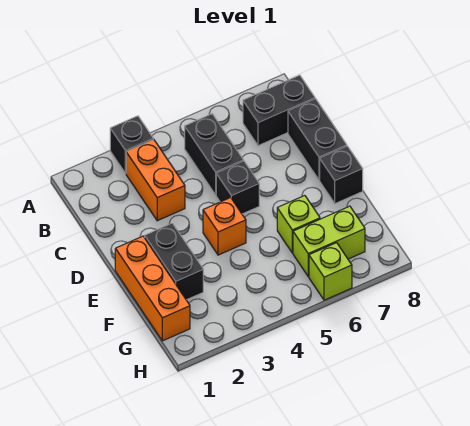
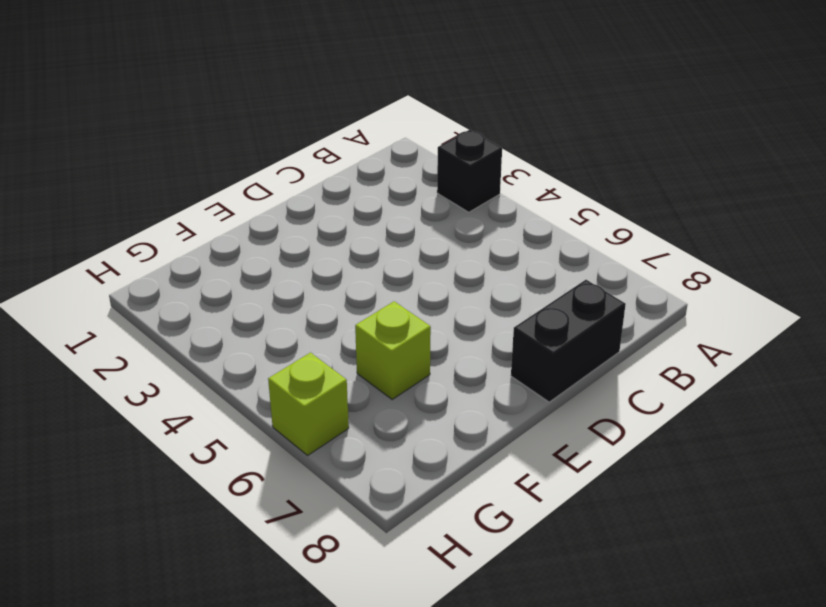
none -> orange brick B3:C3 level 1
none -> black brick B5:C5 level 1
none -> black brick B7:B8 level 1

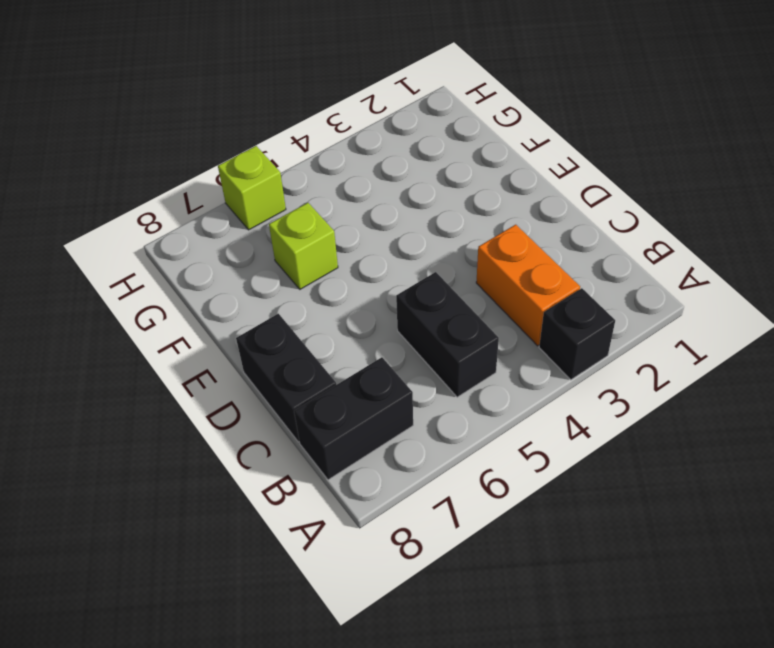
none -> black brick D5 level 1
none -> orange brick E1:G1 level 1
none -> black brick E2:F2 level 1

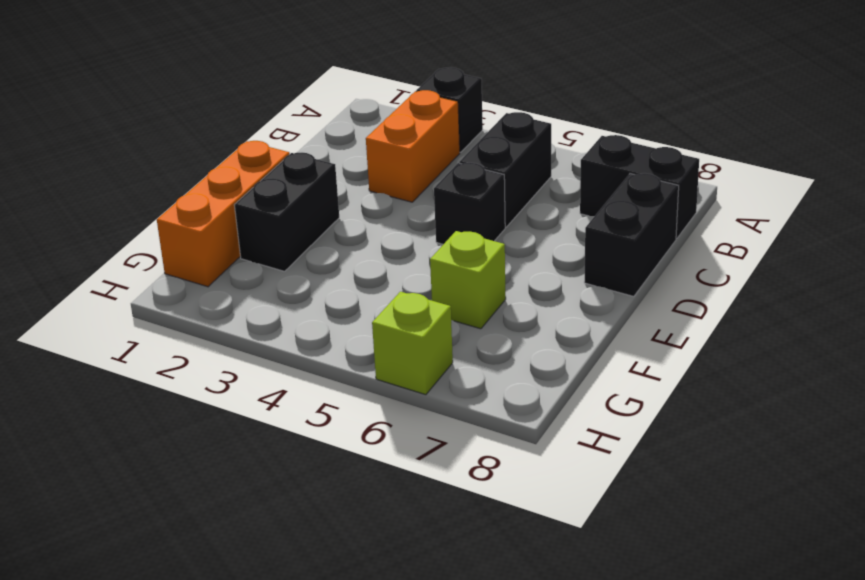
none -> orange brick E4 level 1
none -> black brick E8 level 1
none -> lime brick G6:G7 level 1

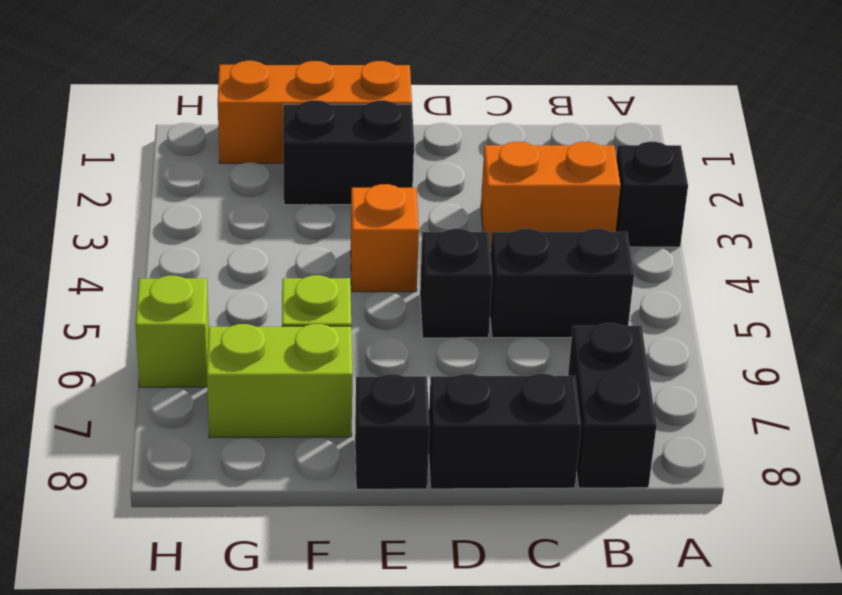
lime brick F7:G7 level 1 -> lime brick G6:G7 level 1

